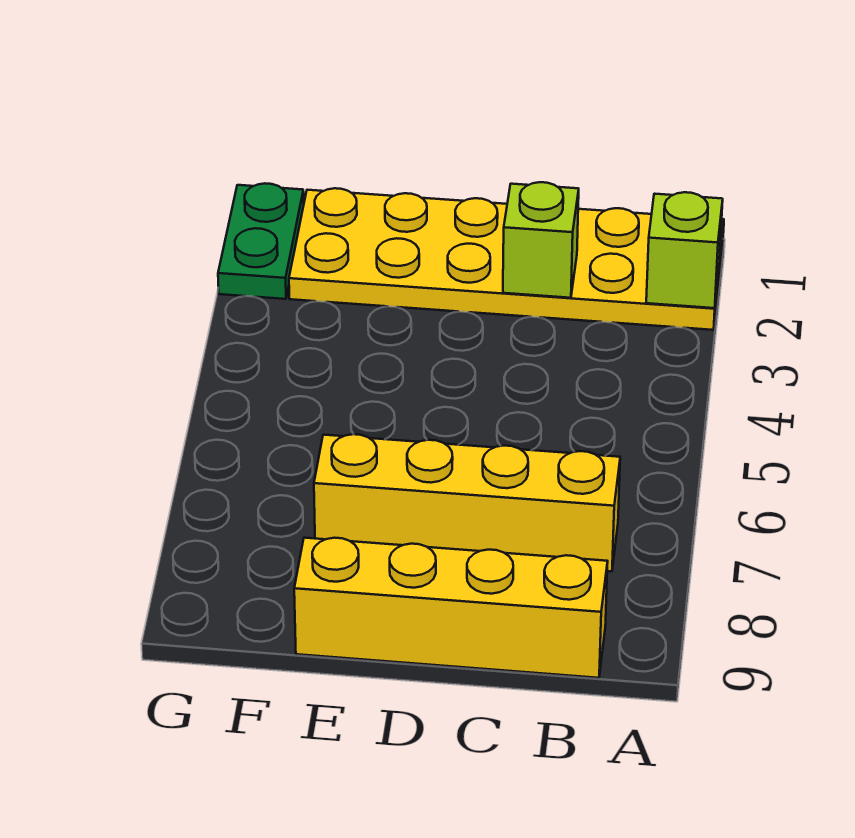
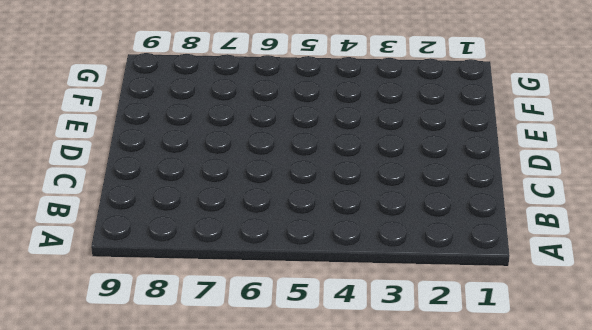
none -> yellow plate A1:F2 level 1
none -> yellow brick B7:E7 level 1

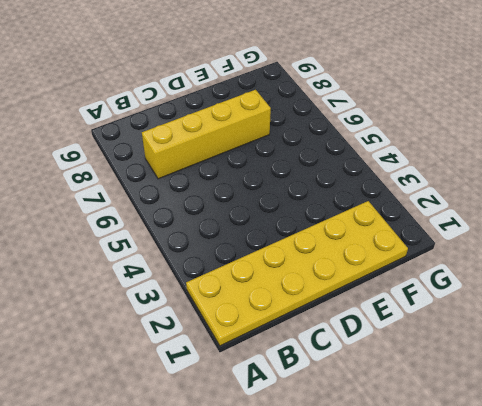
none -> yellow brick B9:E9 level 1
none -> green plate G1:G2 level 1

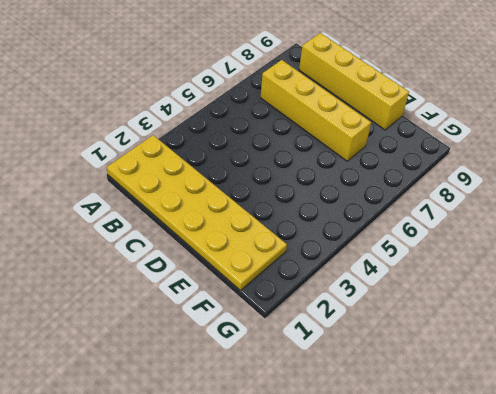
none -> green plate G1:G2 level 1
none -> lime brick A2 level 2

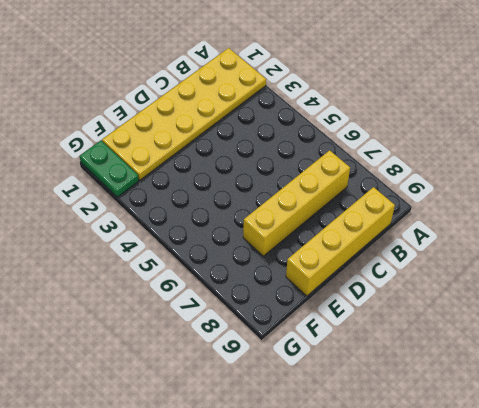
none -> lime brick A2 level 2
none -> lime brick C2 level 2

